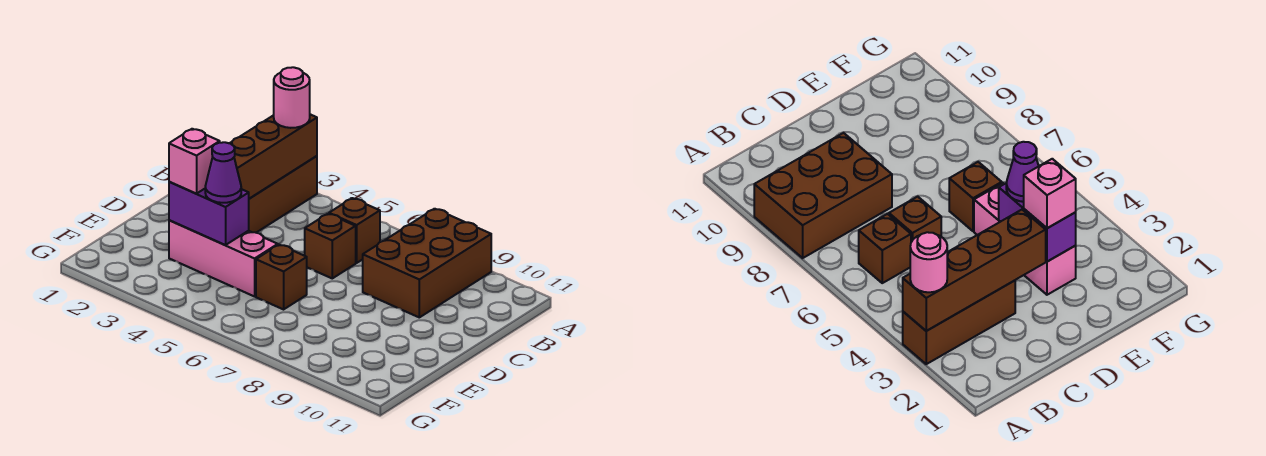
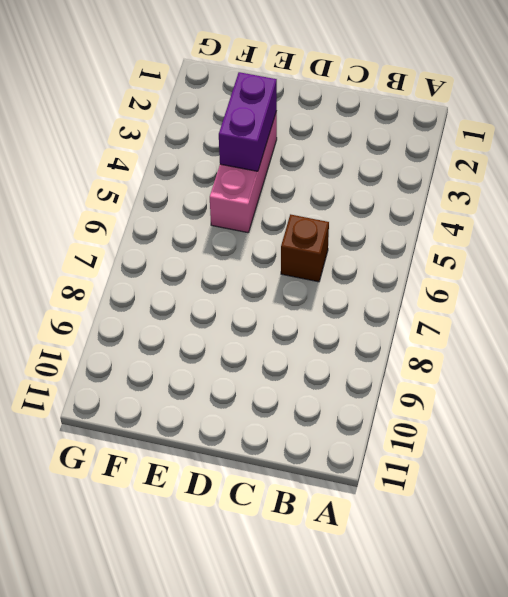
none -> brown brick A3:C3 level 1
none -> brown brick A8:C9 level 1

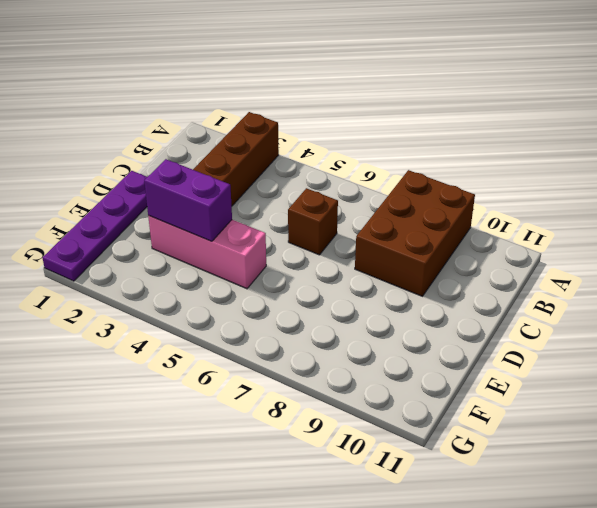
purple plate D1:G1 level 1 -> none
none -> brown brick B6 level 1
none -> brown brick E6 level 1

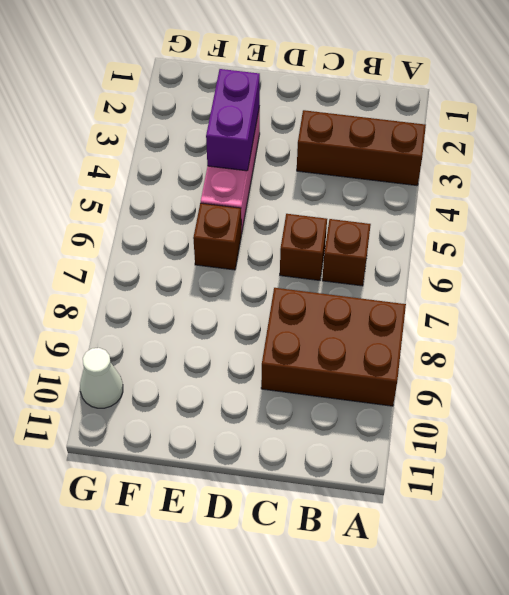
white cone G10 level 1 -> none
none -> brown brick A3:D3 level 2
none -> pink round brick A3 level 3

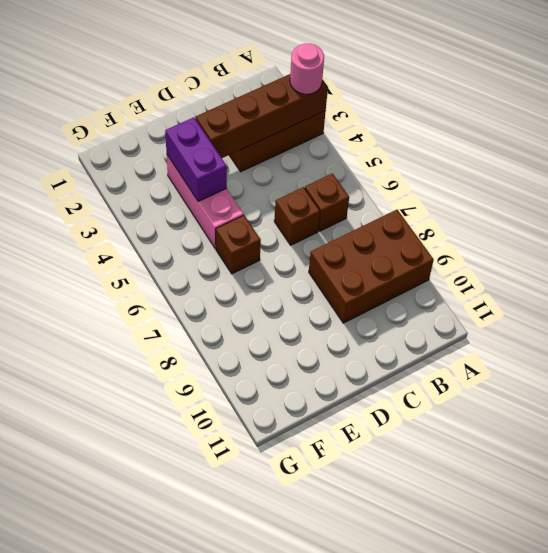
none -> pink brick E3 level 3
none -> purple cone E4 level 3

